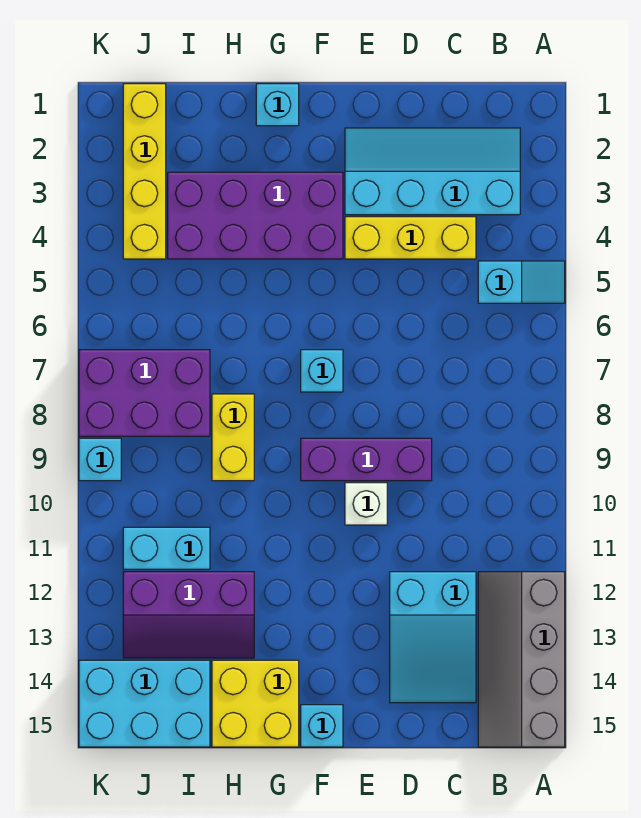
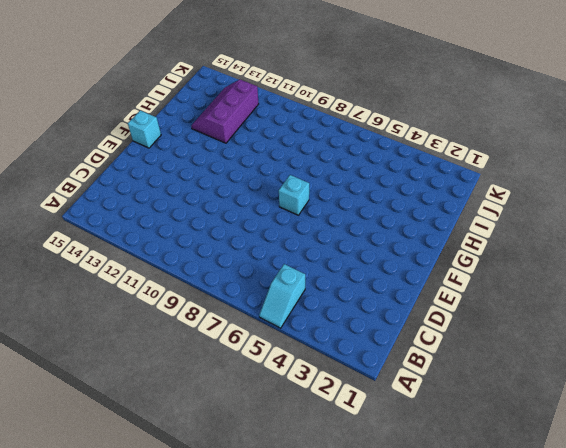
none -> grey slope A12:B15 level 1 top A
none -> cyan slope B2:E3 level 1 top 3
none -> yellow brick C4:E4 level 1

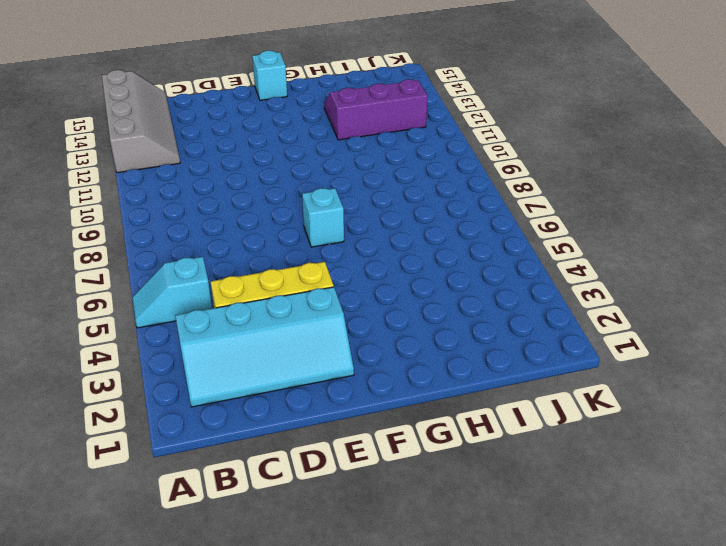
none -> cyan slope C12:D14 level 1 top 12
none -> purple brick D9:F9 level 1
none -> white brick E10 level 1

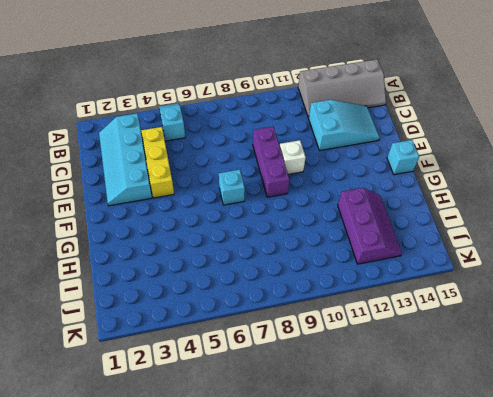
none -> purple brick F3:I4 level 1
none -> cyan brick G1 level 1
none -> yellow brick G14:H15 level 1

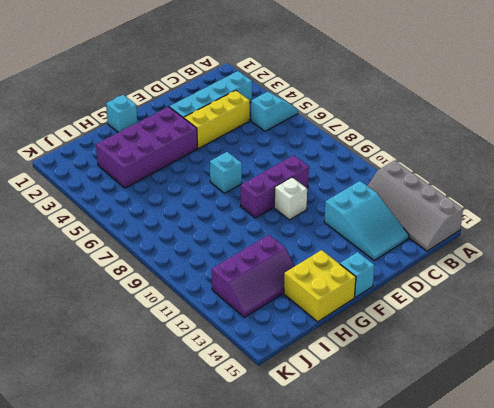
none -> yellow brick H8:H9 level 1
none -> purple brick I7:K8 level 1
none -> cyan brick I11:J11 level 1

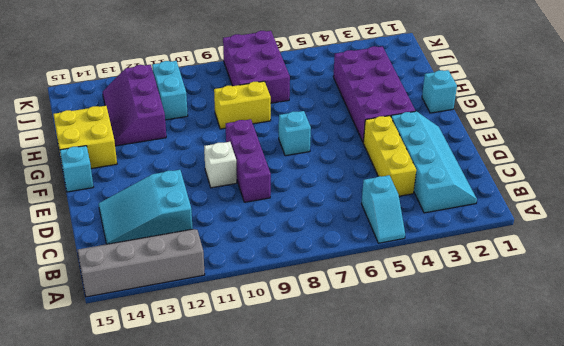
none -> cyan brick I14:K15 level 1
none -> yellow brick J1:J4 level 1
none -> cyan brick K9 level 1

